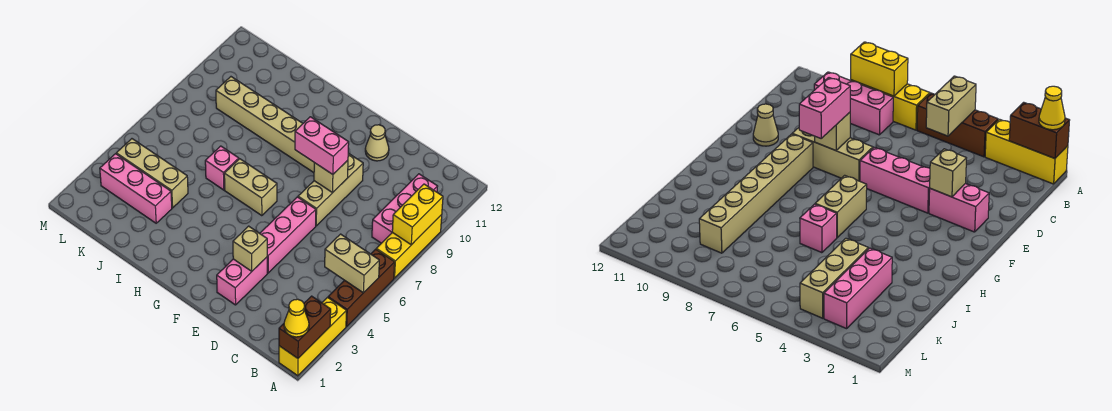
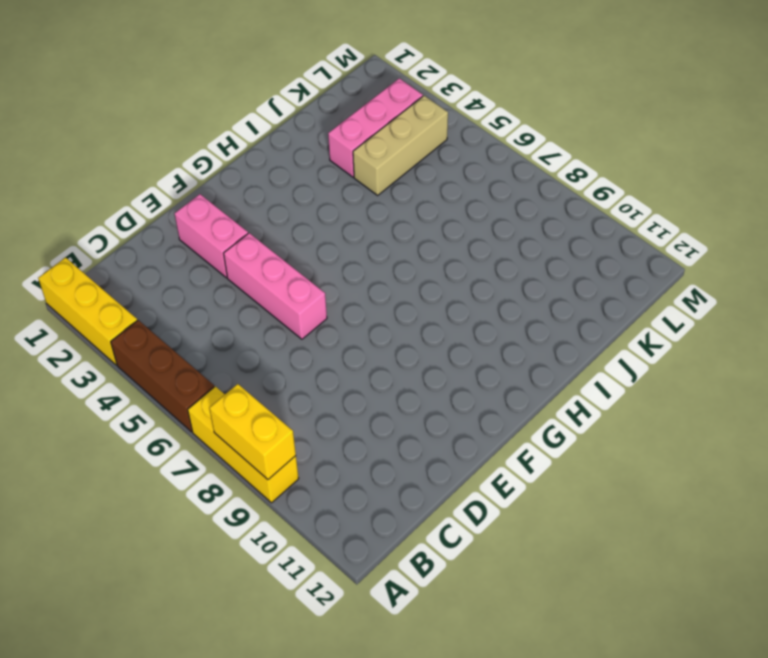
none -> pink brick B8:B10 level 1
none -> tan brick E7:E9 level 1
none -> tan cone E11 level 1

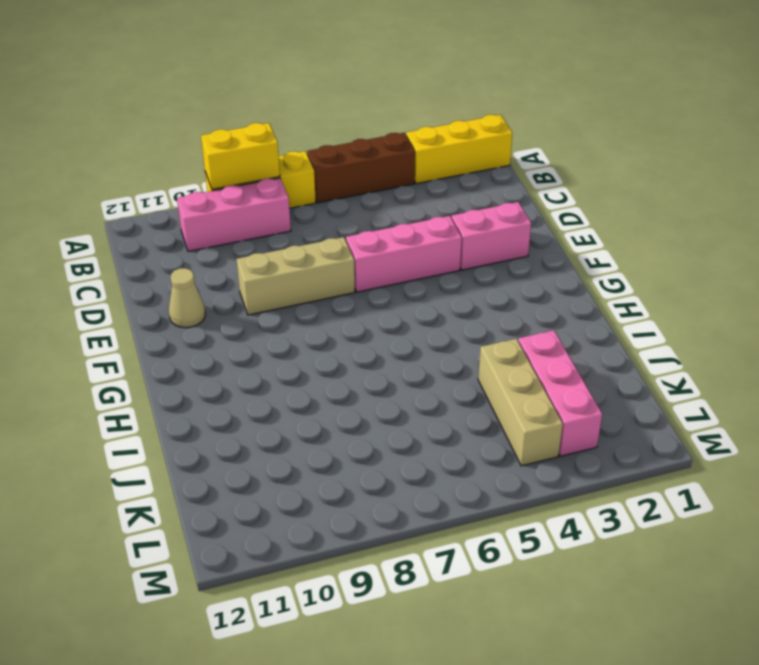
none -> tan brick F9:K9 level 1
none -> tan brick G6:H6 level 1
none -> pink brick I6 level 1

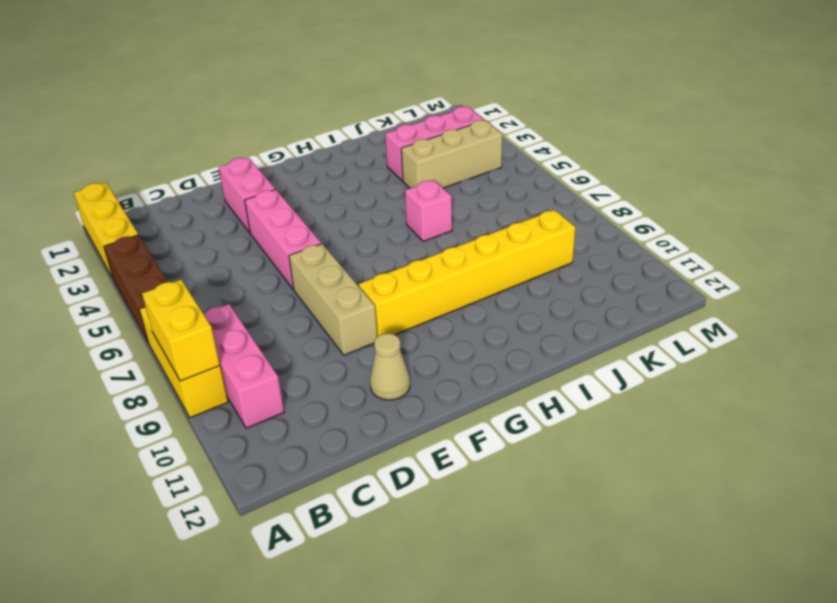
yellow brick F9:K9 level 1 -> tan brick F9:K9 level 1
none -> tan brick G6:H6 level 1
none -> brown brick A1:A2 level 2
none -> tan brick A5:B5 level 2

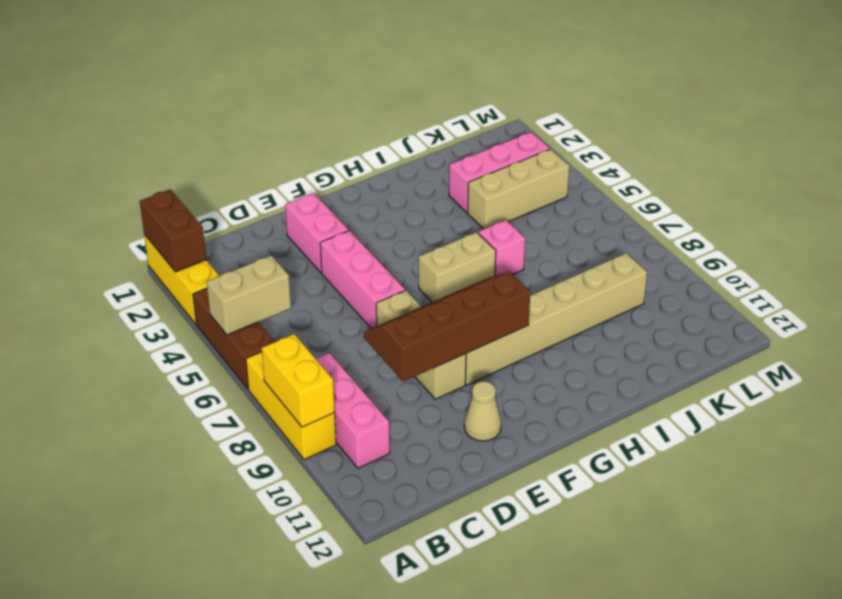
brown slope D8:G9 level 2 top 9 -> tan brick E8 level 2
none -> tan brick E3 level 2
none -> yellow cone A1 level 3
none -> pink brick E8:F8 level 3

